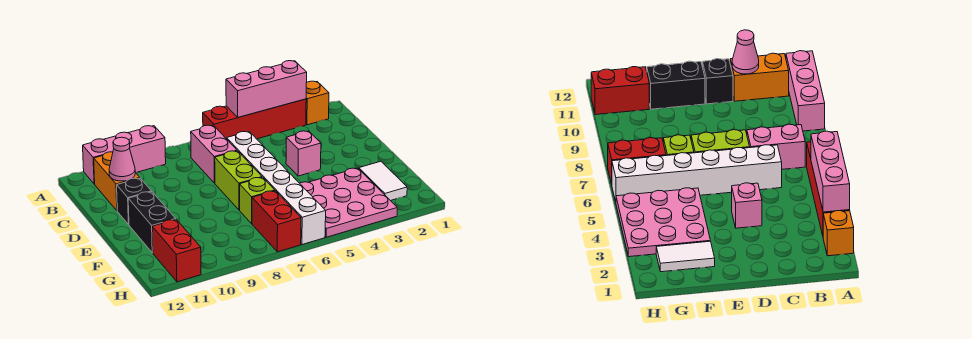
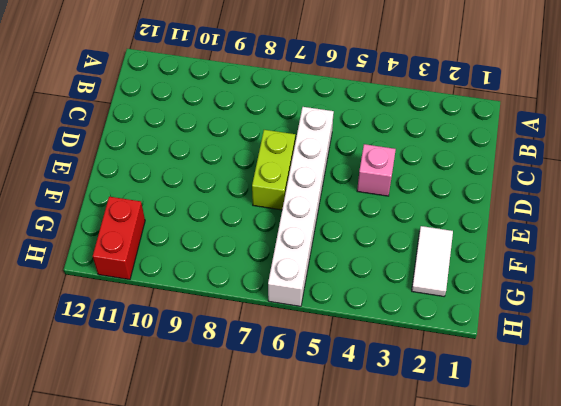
none -> orange brick A2 level 1
none -> red brick A3:A6 level 1
none -> pink brick A9:A11 level 1

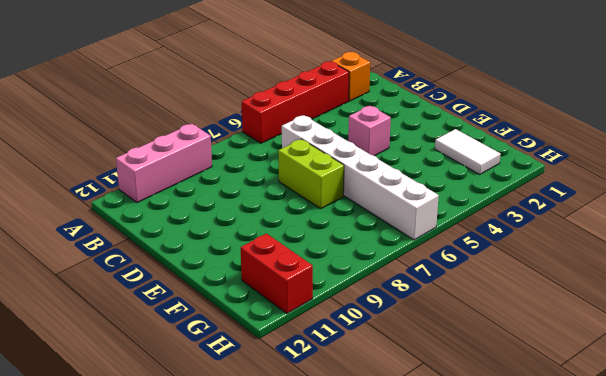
none -> pink brick B7:C7 level 1
none -> orange brick B11:C11 level 1
none -> black brick D11 level 1

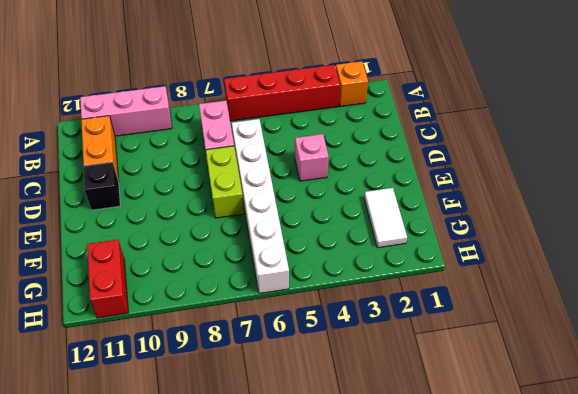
none -> black brick E11:F11 level 1
none -> pink plate F3:H5 level 1
none -> lime brick F7 level 1

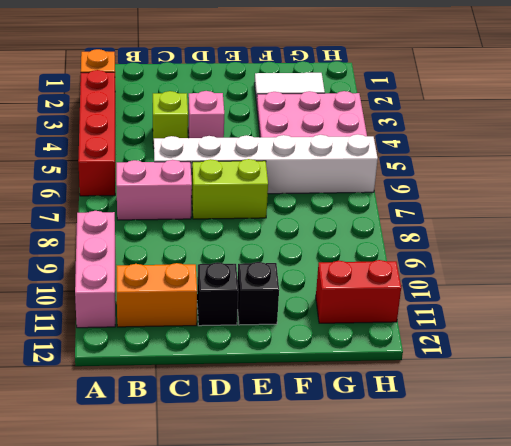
lime brick C4 level 1 -> lime brick F7 level 1
black brick E11 level 1 -> black brick E11:F11 level 1
none -> red brick G7:H7 level 1
none -> pink brick A3:A5 level 2
none -> pink cone C11 level 2

